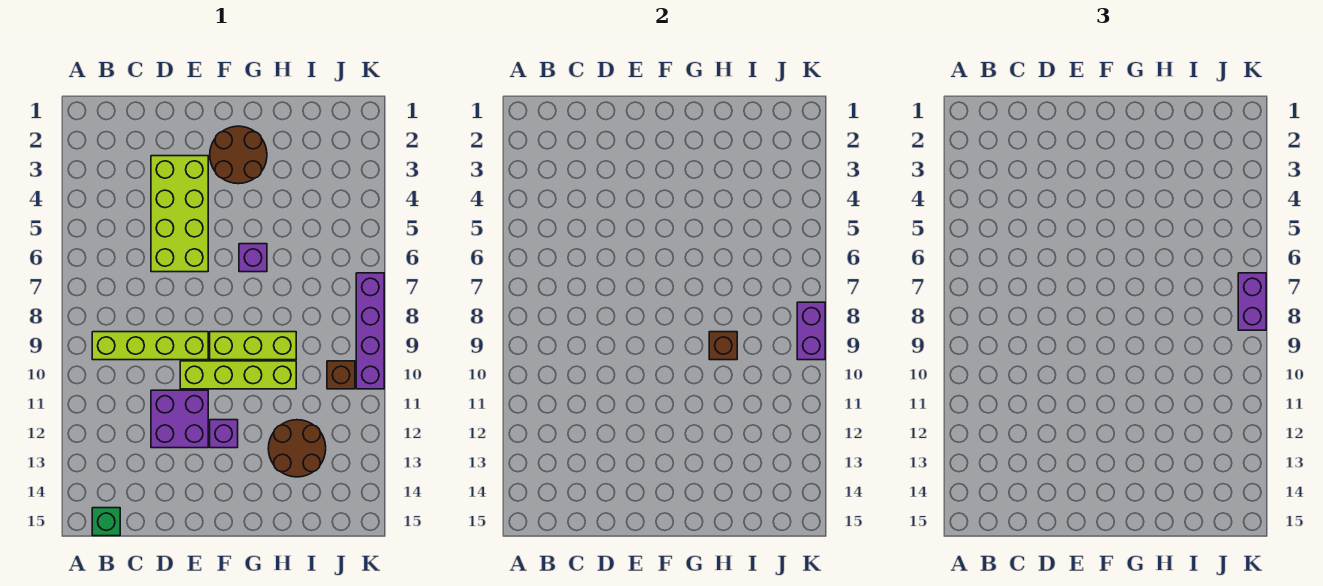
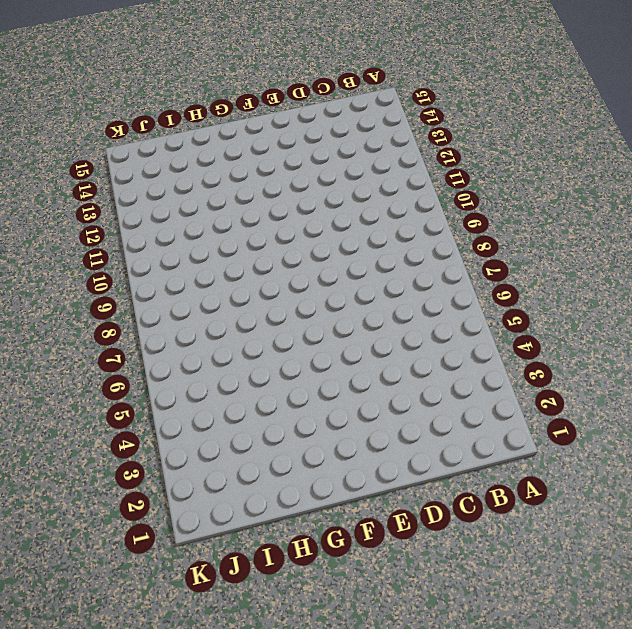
none -> lime brick B9:E9 level 1
none -> green brick B15 level 1
none -> lime brick D3:E6 level 1

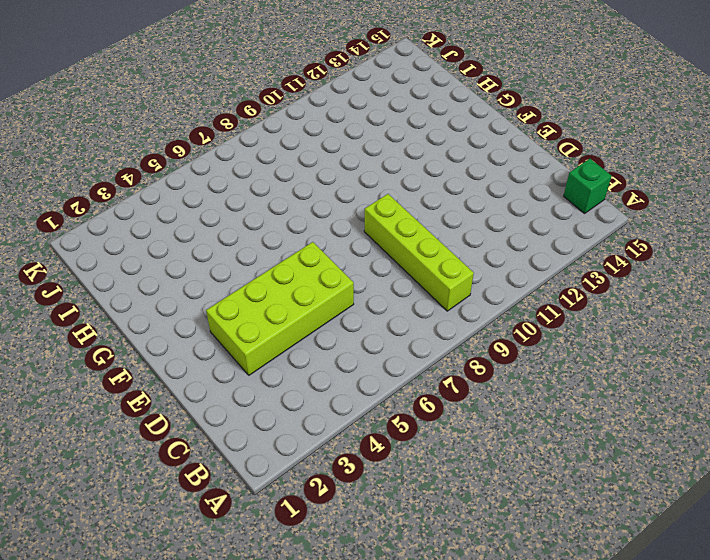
none -> purple brick D11:E12 level 1
none -> lime brick E10:H10 level 1
none -> brown round brick F2:G3 level 1

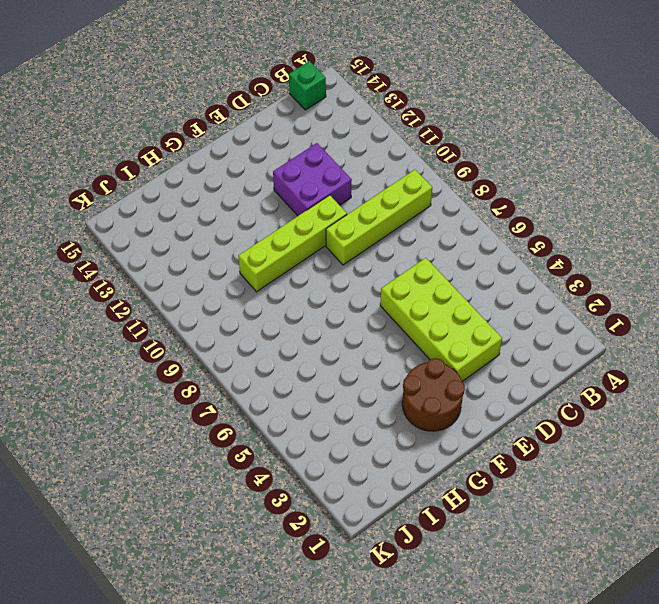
none -> lime brick F9:H9 level 1
none -> purple brick F12 level 1
none -> purple brick G6 level 1

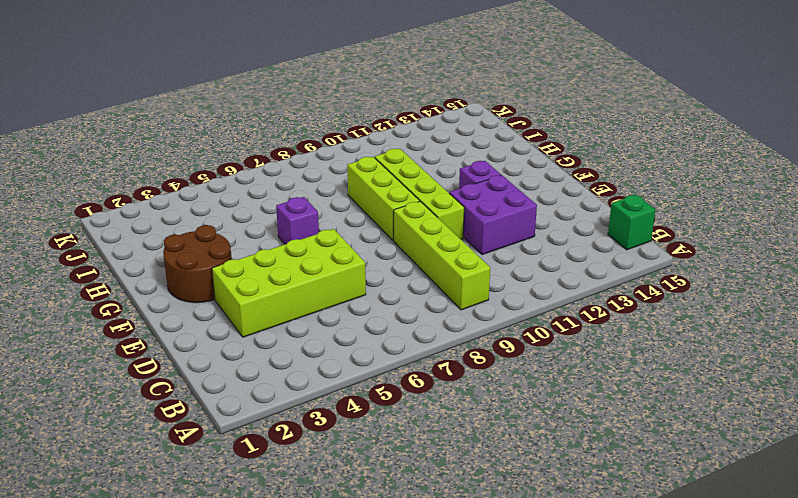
none -> brown round brick H12:I13 level 1
none -> brown brick J10 level 1
none -> purple brick K7:K10 level 1

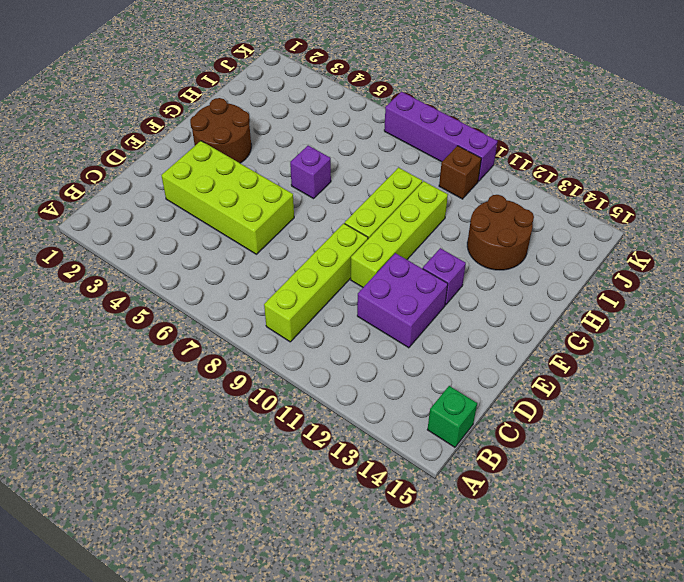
none -> brown brick H9 level 2
none -> purple brick K8:K9 level 2
none -> purple brick K7:K8 level 3

